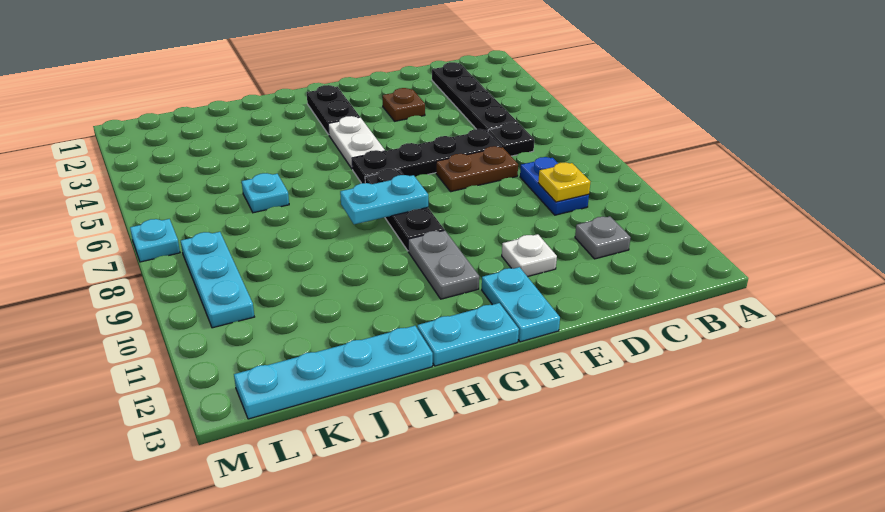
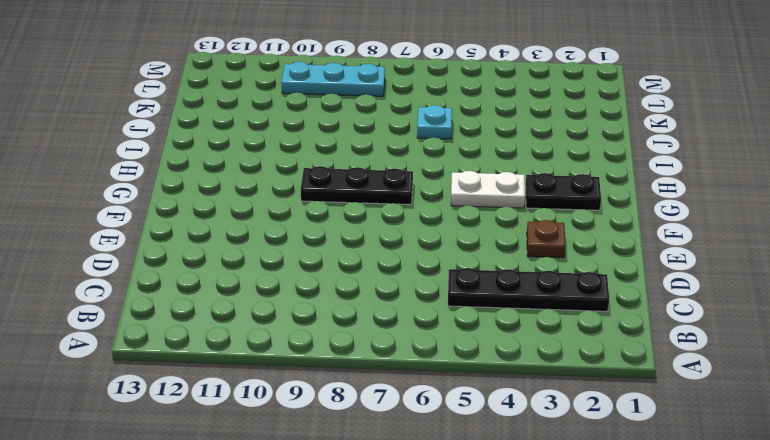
none -> black plate C6 level 1
none -> blue plate C8:C9 level 1
none -> grey plate C11 level 1

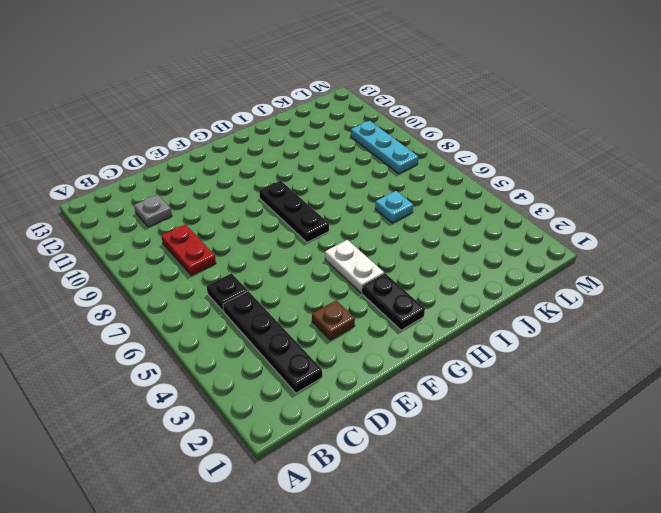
red plate C8:C9 level 1 -> blue plate C8:C9 level 1
none -> black plate D6:G6 level 1
none -> brown plate D7:E7 level 1
none -> white plate E11 level 1

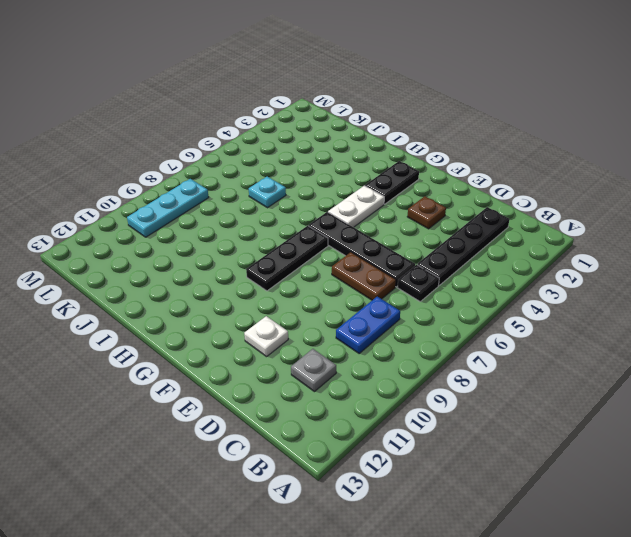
none -> cyan plate F12:F13 level 1
none -> grey plate G10:G11 level 1
none -> cyan plate G13:H13 level 1

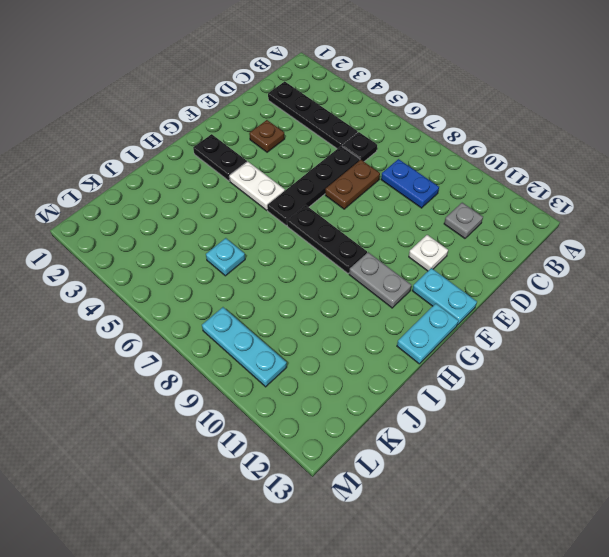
none -> cyan plate I13:L13 level 1
none -> cyan plate M7 level 1
none -> yellow plate C9 level 2

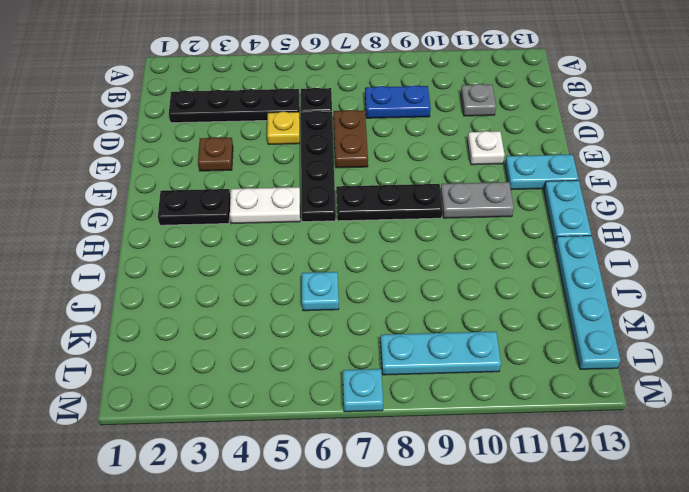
yellow plate D5 level 1 -> yellow plate C9 level 2
none -> cyan plate G8:H8 level 2

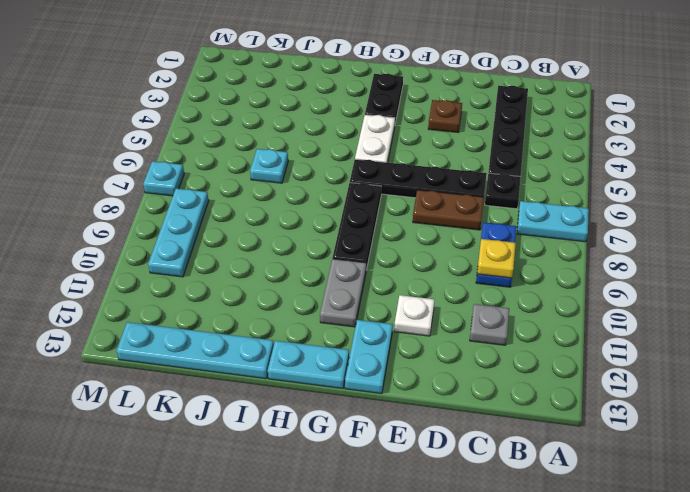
cyan plate A7:B7 level 1 -> cyan plate G8:H8 level 2

